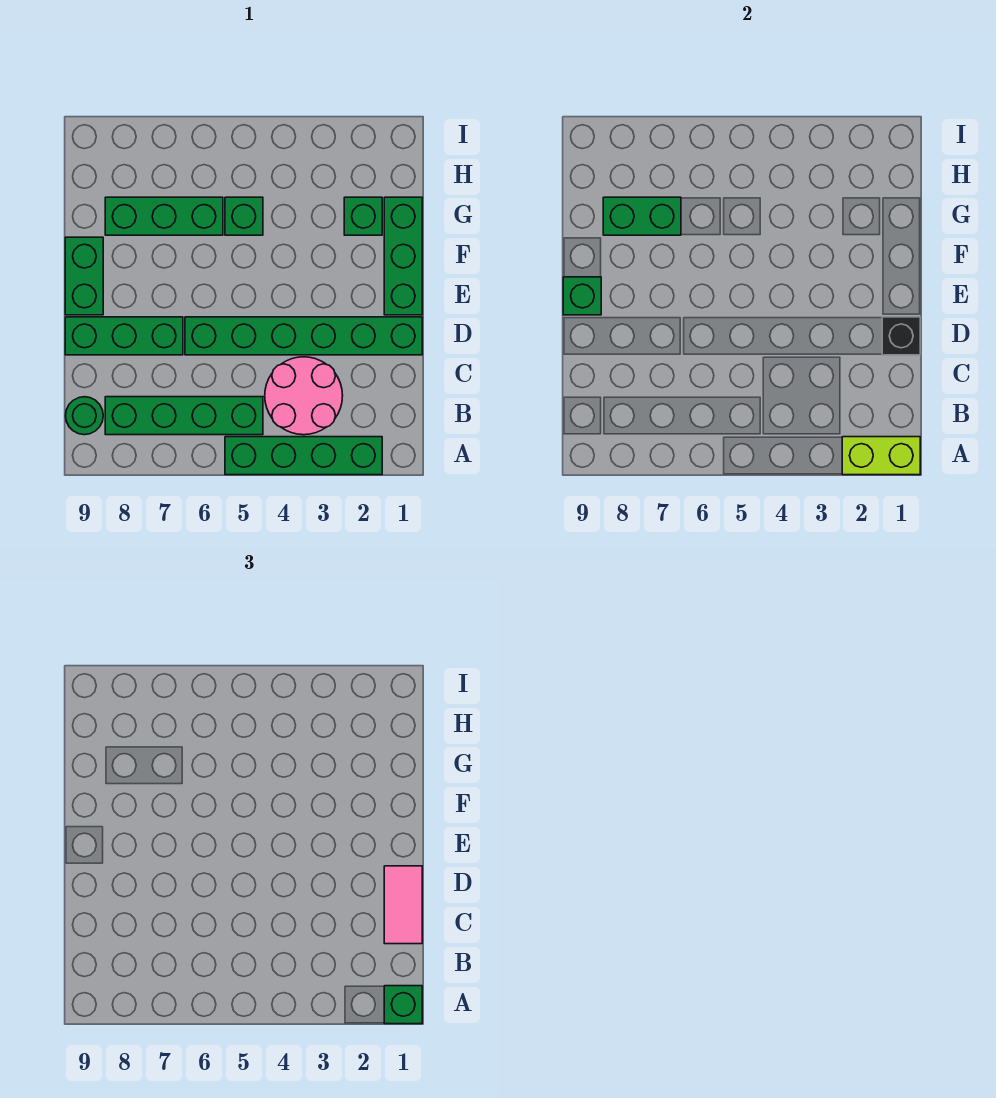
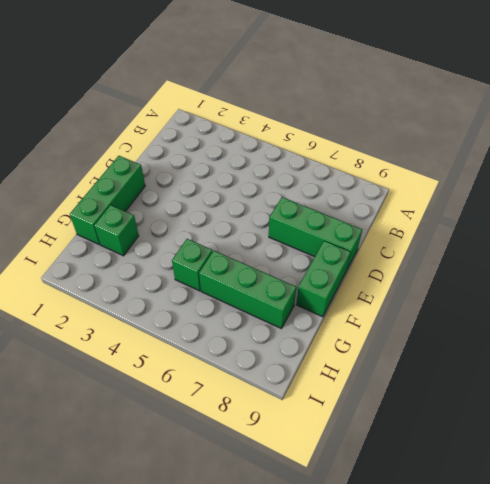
none -> green brick A2:A5 level 1
none -> pink round brick B3:C4 level 1
none -> green brick B5:B8 level 1

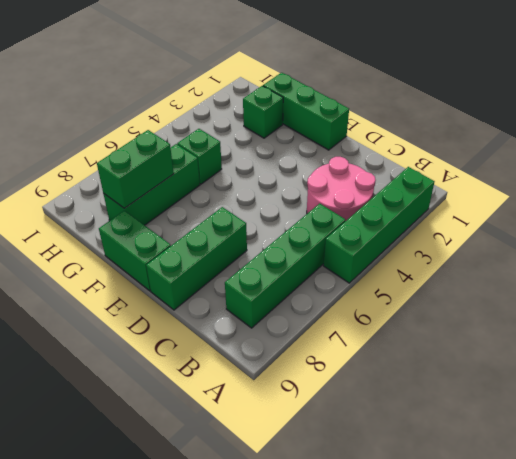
none -> green round brick B9 level 1
none -> green brick D1:D6 level 1
none -> lime brick A1:A2 level 2

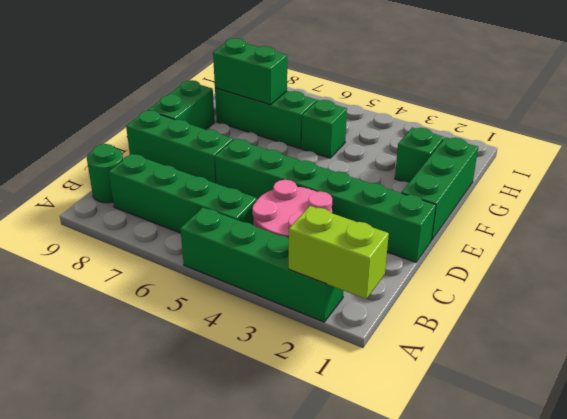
none -> black brick D1 level 2
none -> green brick E9 level 2
none -> green brick A1 level 3

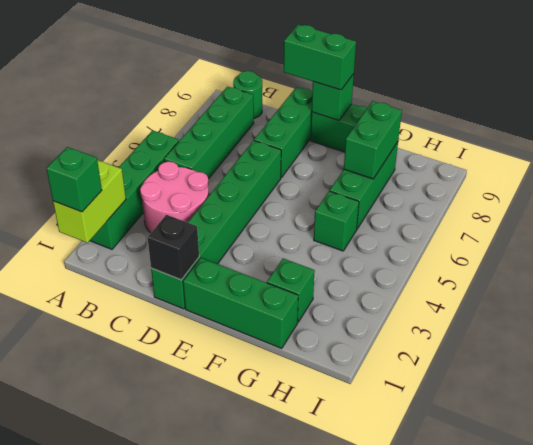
green brick D9:E9 level 3 -> none
none -> pink tile C1:D1 level 3

